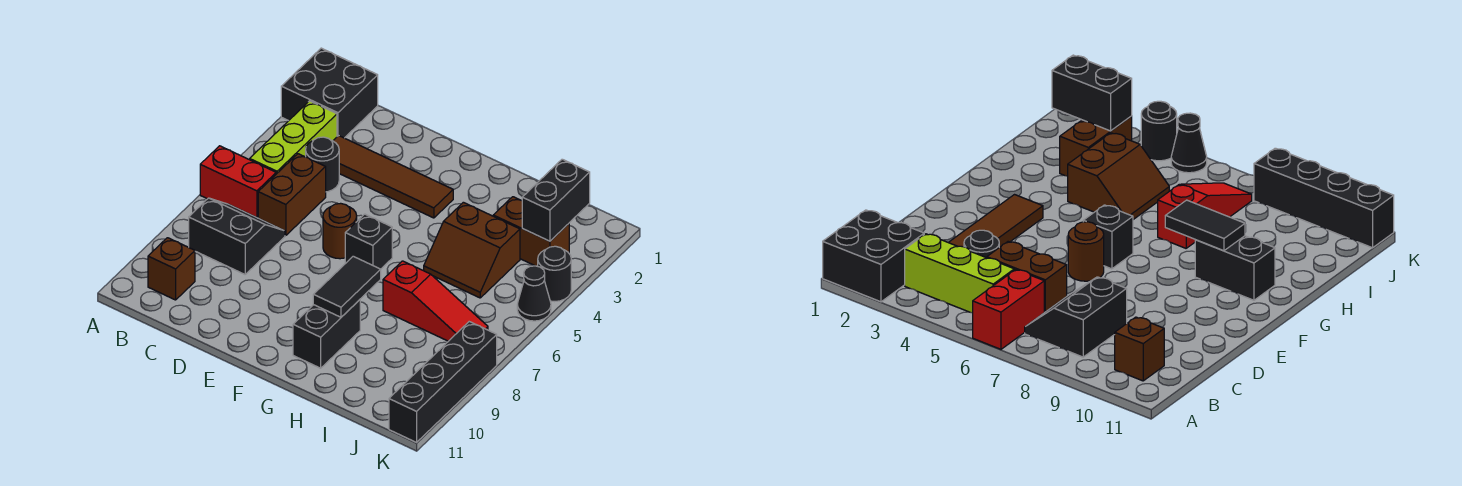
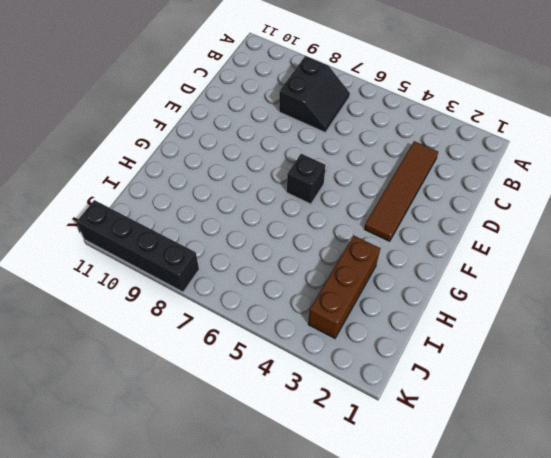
brown brick H3:J3 level 1 -> brown brick I3:J3 level 1
none -> black brick A1:B2 level 1
none -> red brick A6:B6 level 1
none -> lime brick B3:B5 level 1

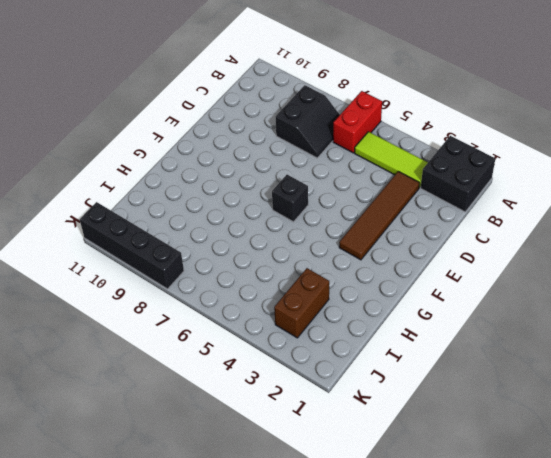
lime tile B3:B5 level 1 -> lime brick B3:B5 level 1
none -> brown brick B10 level 1
none -> black round brick C4 level 1
none -> brown brick C5:C6 level 1

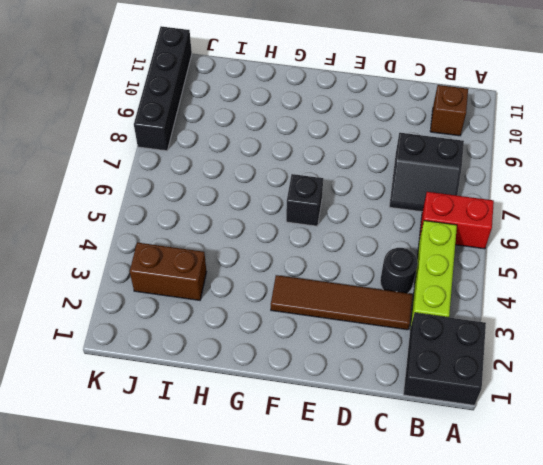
none -> brown brick C5:C6 level 1
none -> brown round brick E6 level 1
none -> black brick G9:G10 level 1

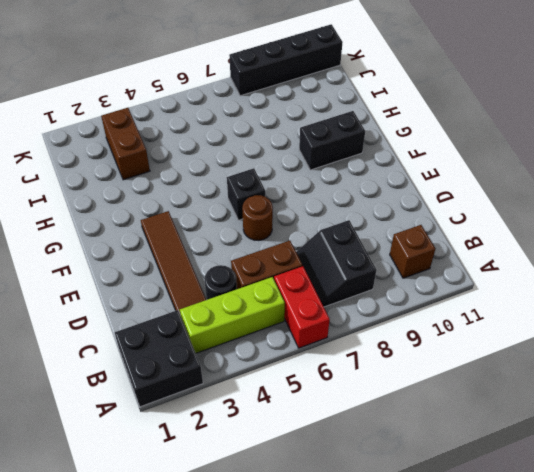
none -> brown slope H4:I5 level 1 top 4
none -> red slope H7:J7 level 1 top H
none -> black round brick K4 level 1

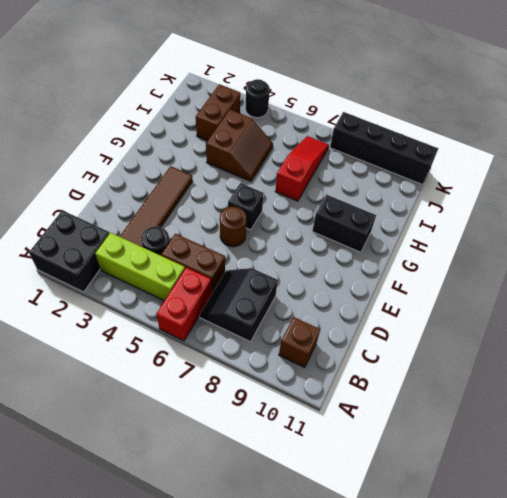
none -> black cone K5 level 1
none -> black tile G8:G9 level 2
none -> black brick J2:J3 level 2

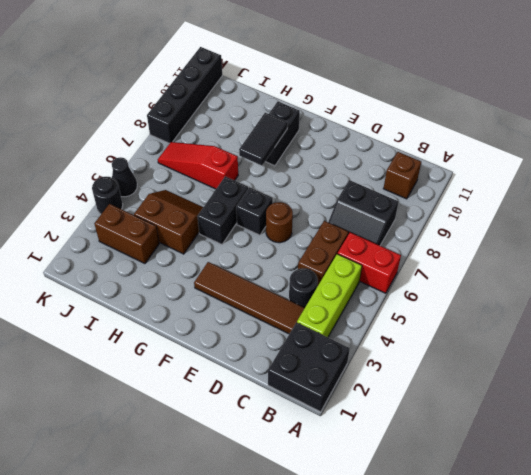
black brick G5:G6 level 1 -> black brick J2:J3 level 2

